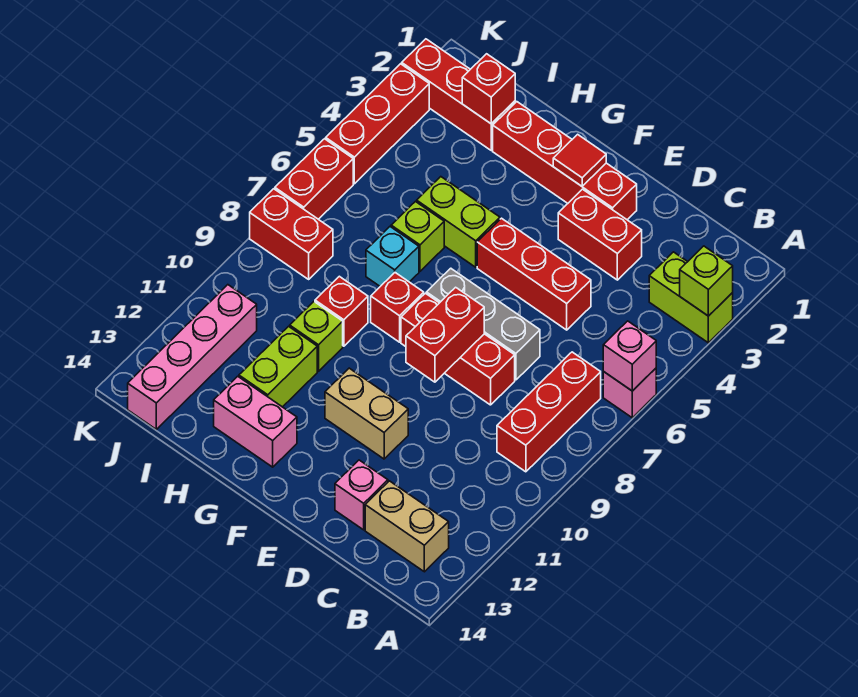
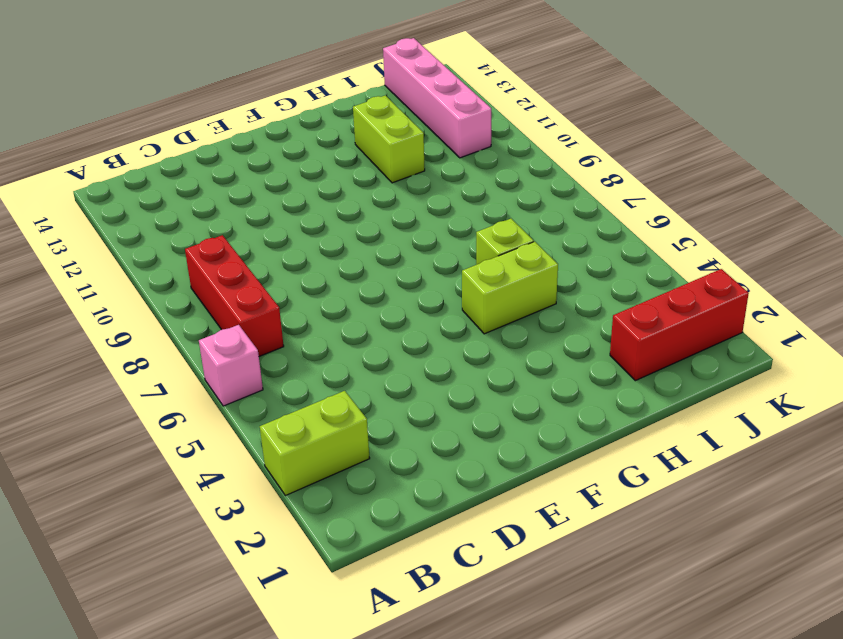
none -> tan brick B13:C13 level 1
none -> red brick D3:E3 level 1
none -> red brick D5:F5 level 1

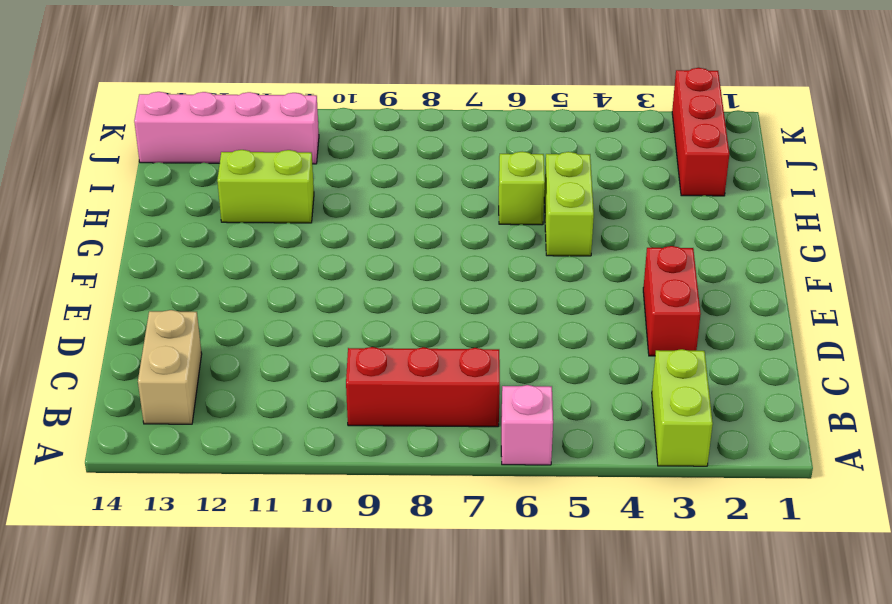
none -> red brick D5:F5 level 1
none -> grey brick D7:F7 level 1
none -> red brick D8:F8 level 1

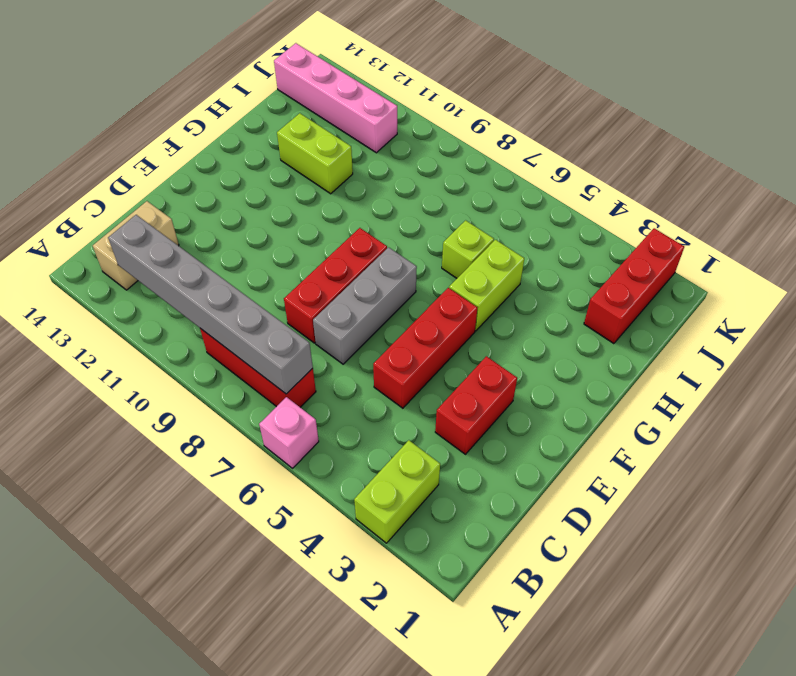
grey brick B7:B12 level 2 -> none
none -> pink brick D13 level 1
none -> red brick E2:H2 level 1
none -> tan brick E11:F11 level 1

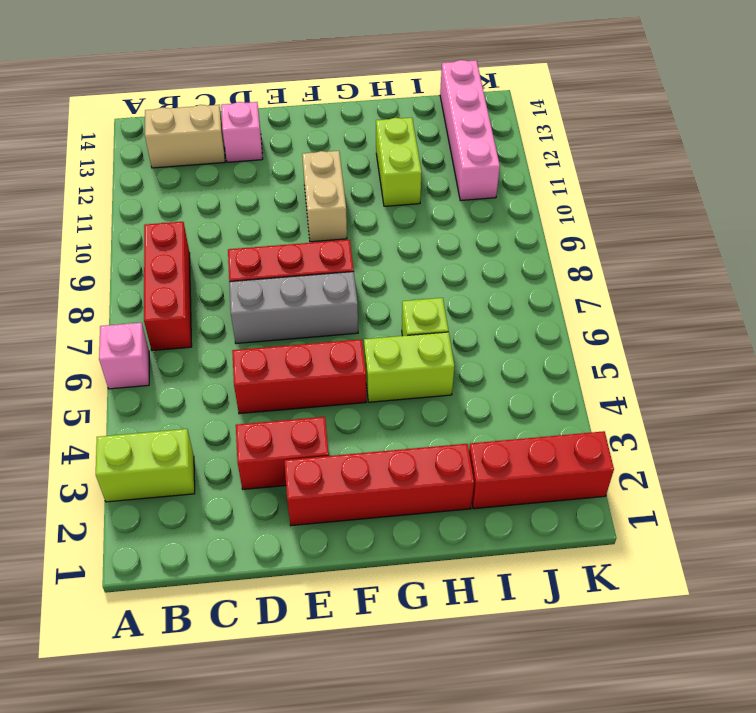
tan brick F10:F11 level 1 -> tan brick E11:F11 level 1
none -> red brick G8 level 1
none -> pink brick G13:H13 level 1
none -> cyan brick H7 level 1

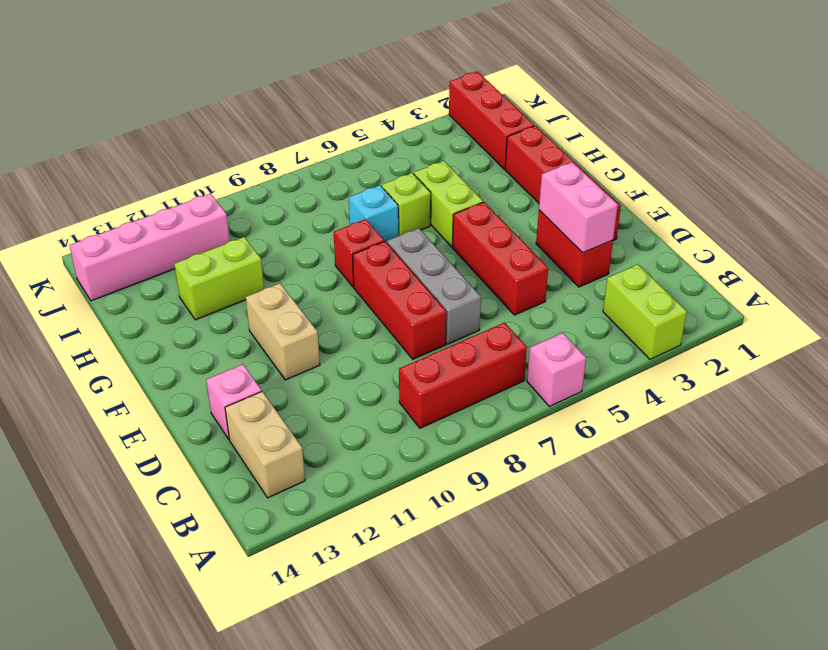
pink brick D3:E3 level 2 -> pink brick G13:H13 level 1
none -> red brick H9 level 1
none -> lime brick H10 level 1
none -> red brick J8:K8 level 1

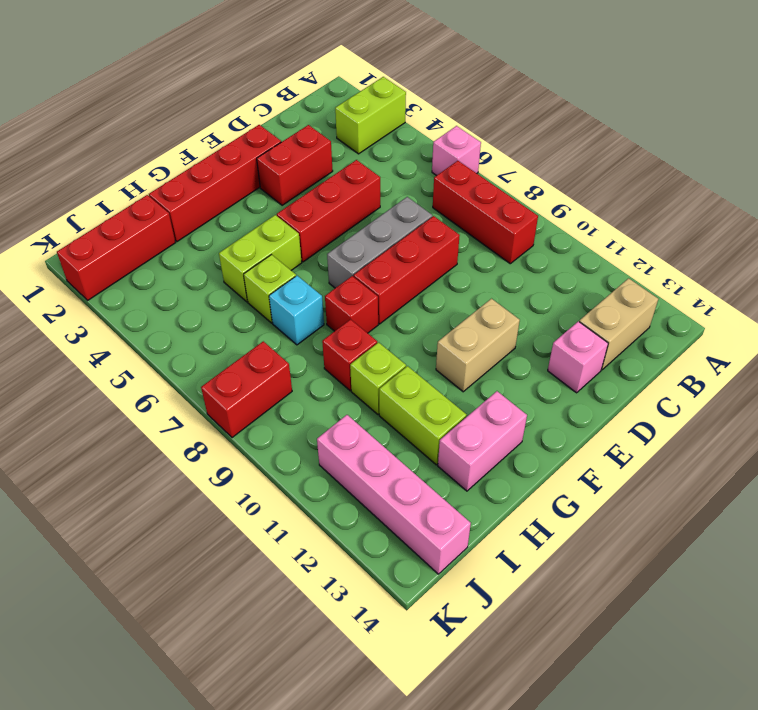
none -> red brick K3:K5 level 1
none -> red brick K6:K7 level 1
none -> lime brick A3 level 2

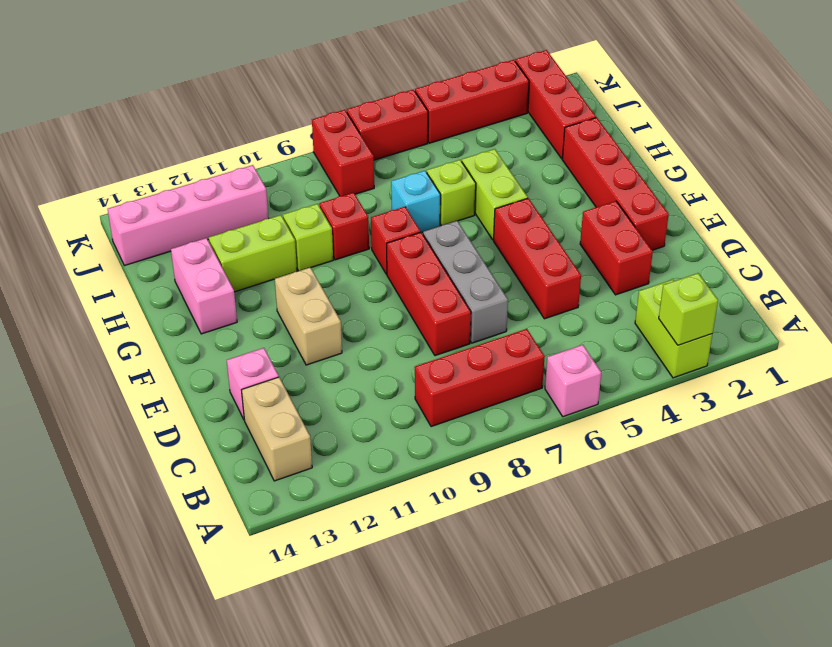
none -> pink brick A6 level 2
none -> red brick E8:E9 level 2
none -> red tile F2 level 2

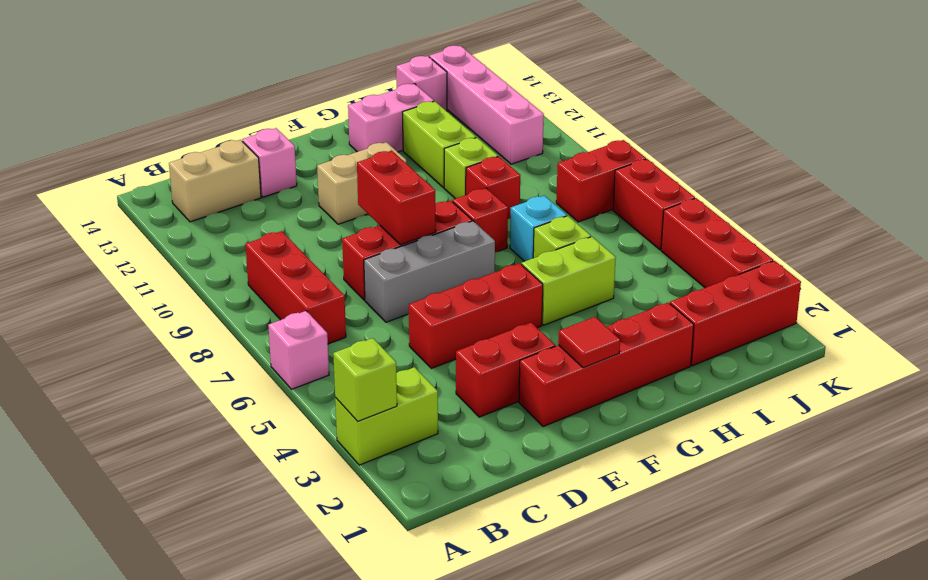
pink brick I14 level 1 -> pink brick A6 level 2
none -> red brick I2 level 2

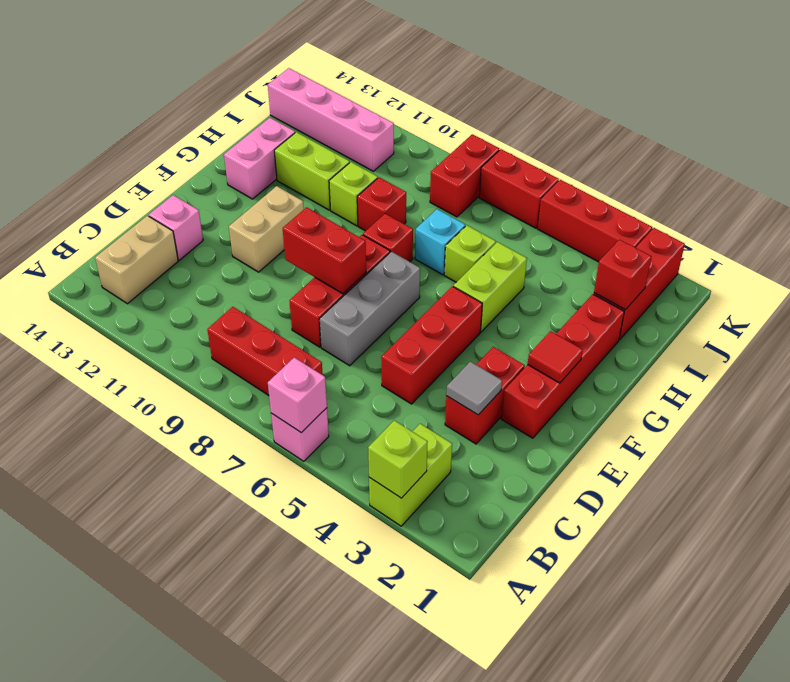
grey tile D3 level 2 -> none

